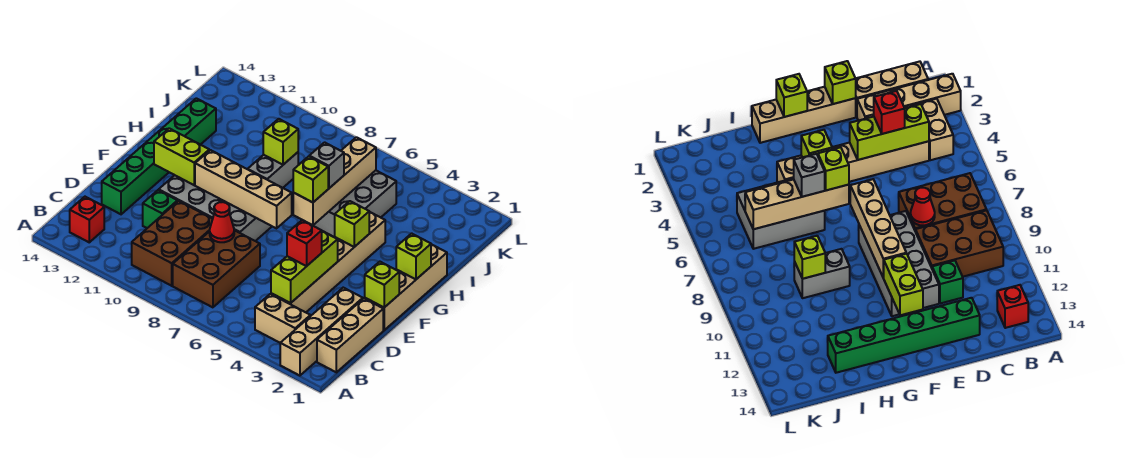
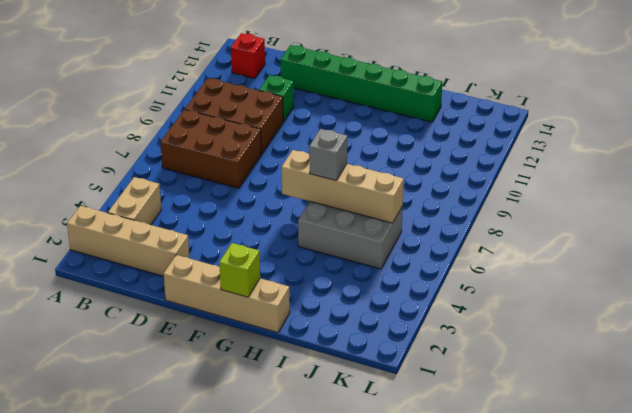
none -> tan brick B1:D1 level 1
none -> tan brick C4:H4 level 1
none -> grey brick E8:F11 level 1

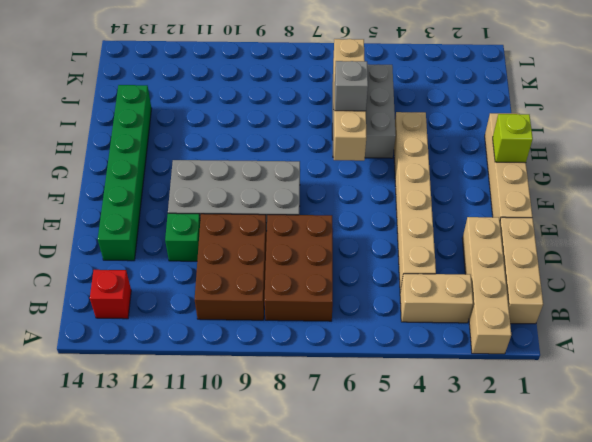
none -> grey brick H9:I9 level 1
none -> lime brick C4:E4 level 2
none -> red cone D8 level 2

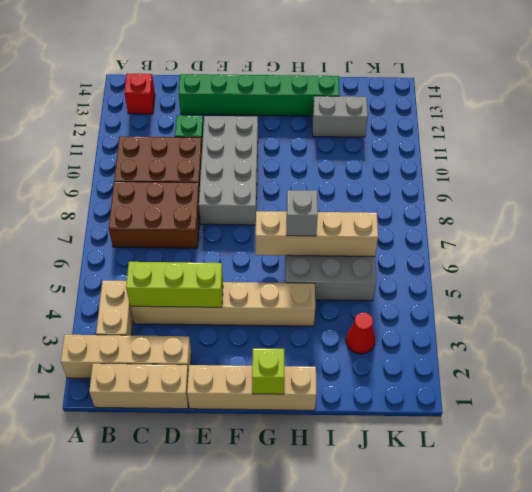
grey brick I12:J12 level 1 -> grey brick H9:I9 level 1
red cone J3 level 1 -> red cone D8 level 2
none -> lime brick E1 level 2
none -> tan brick F7:F10 level 2
none -> lime brick F11:F12 level 2

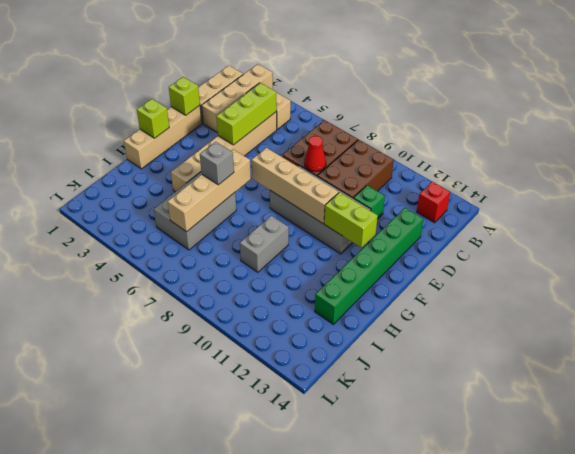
none -> lime brick G4 level 2
none -> lime brick I9 level 2
none -> red brick D4 level 3

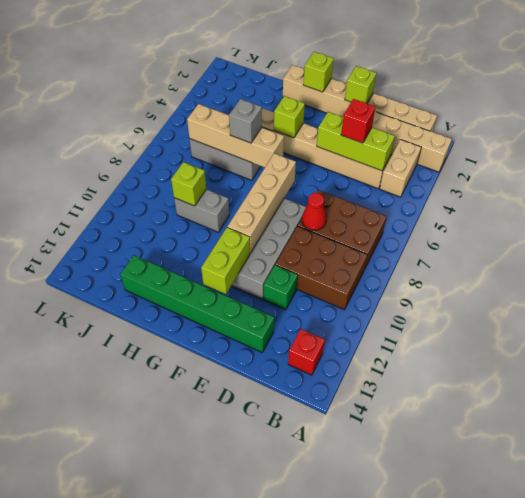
none -> lime brick G6 level 3

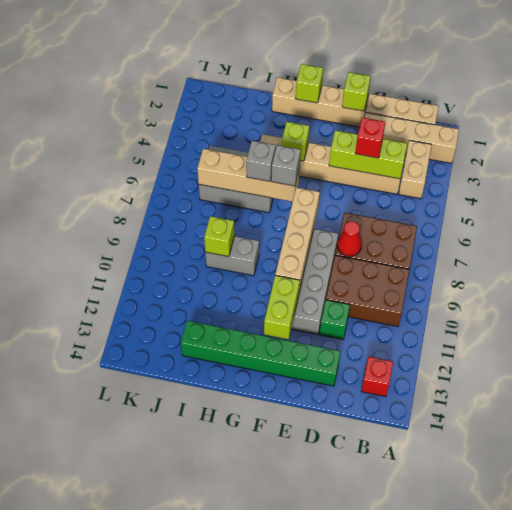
grey brick G6 level 3 -> lime brick G6 level 3

